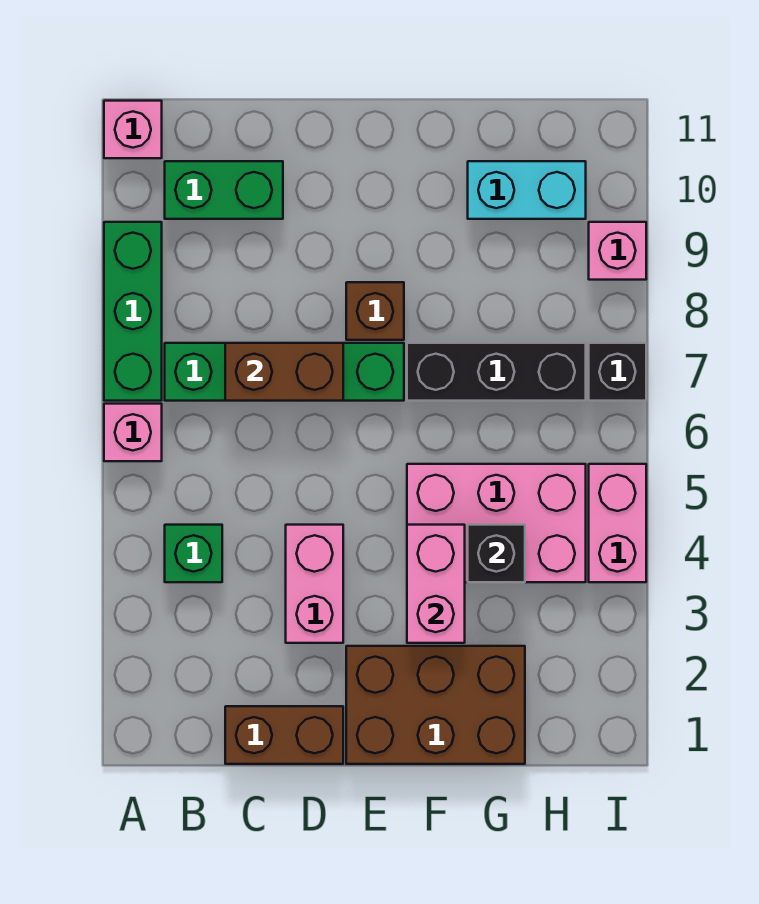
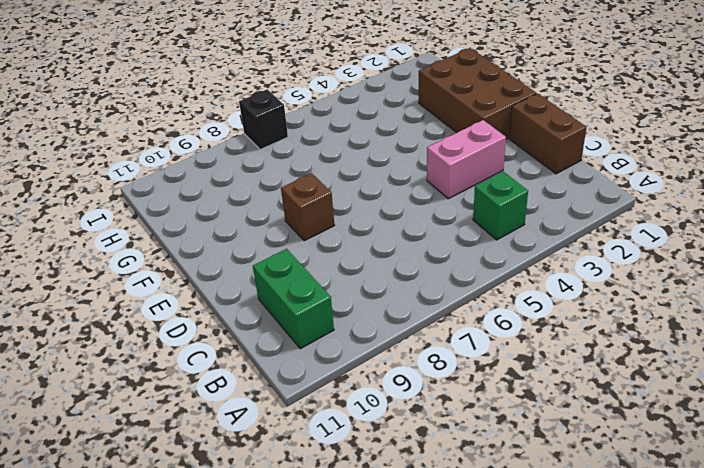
none -> pink brick A6 level 1
none -> green brick A7:A9 level 1
none -> pink brick A11 level 1

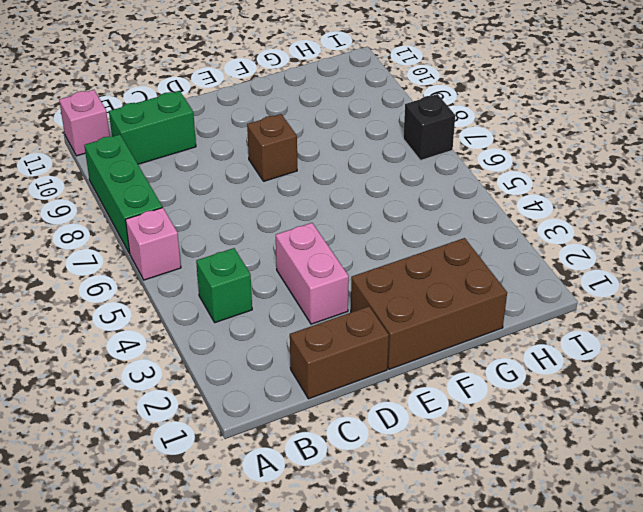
none -> green brick B7:E7 level 1
none -> pink brick F4:H5 level 1
none -> black brick F7:H7 level 1

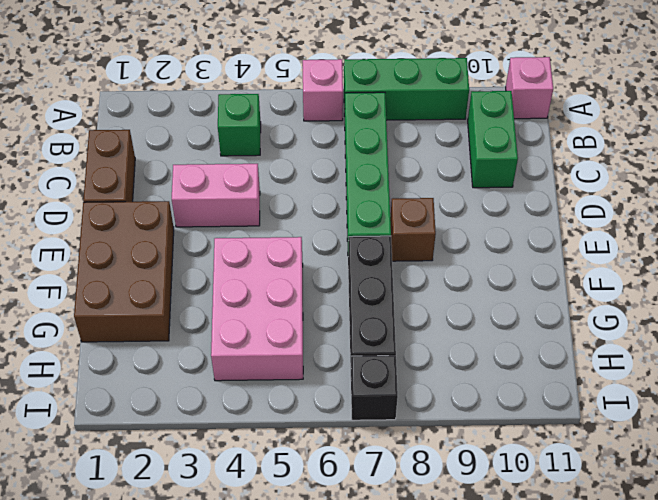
none -> cyan brick G10:H10 level 1
none -> pink brick I4:I5 level 1
none -> pink brick I9 level 1

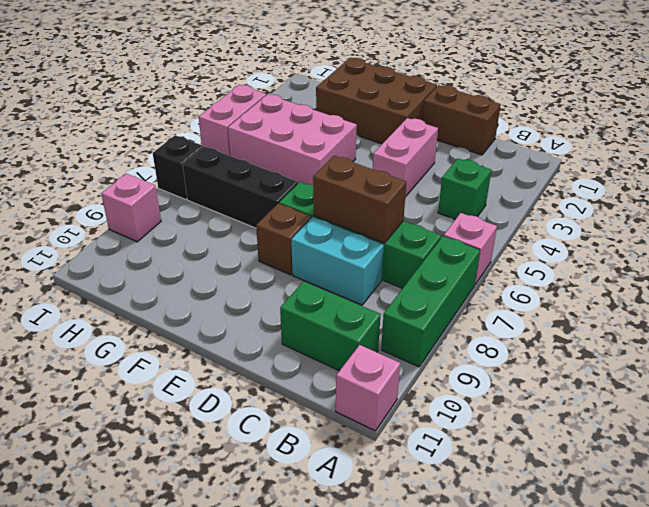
cyan brick C8:D8 level 1 -> cyan brick G10:H10 level 1
none -> pink brick F3:F4 level 2
none -> black brick G4 level 2

